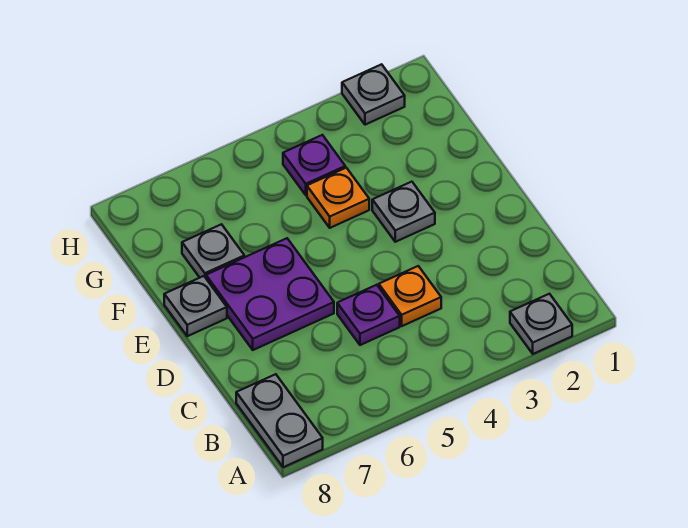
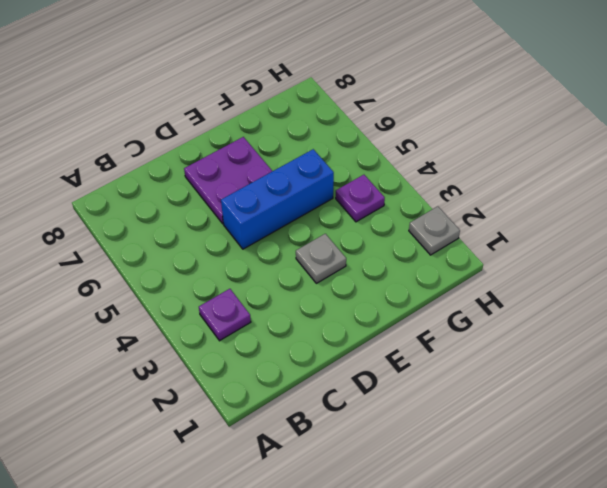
purple plate B3 level 1 -> purple plate C5 level 1
blue brick D5:F5 level 1 -> none
none -> grey plate A2 level 1
none -> grey plate A8:B8 level 1

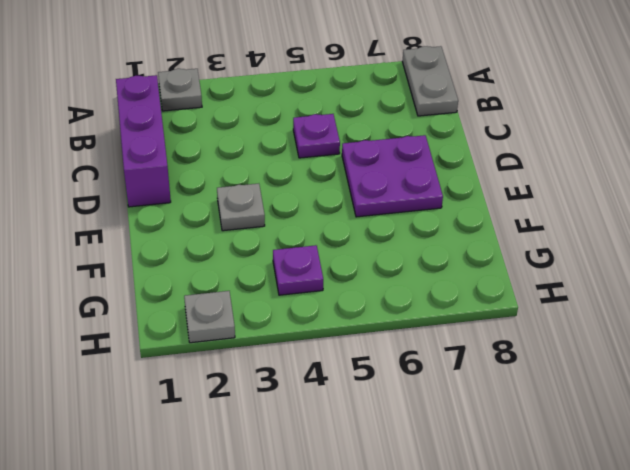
purple brick B1:D1 level 1 -> none
none -> orange plate C4 level 1
none -> grey plate E8 level 1

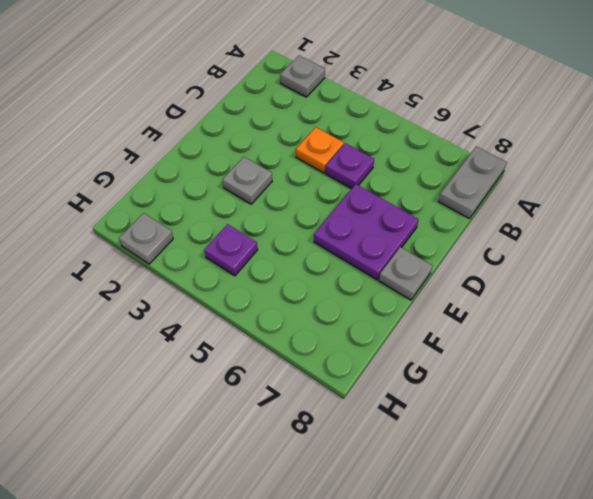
none -> orange plate F4 level 1
none -> grey plate F7 level 1

